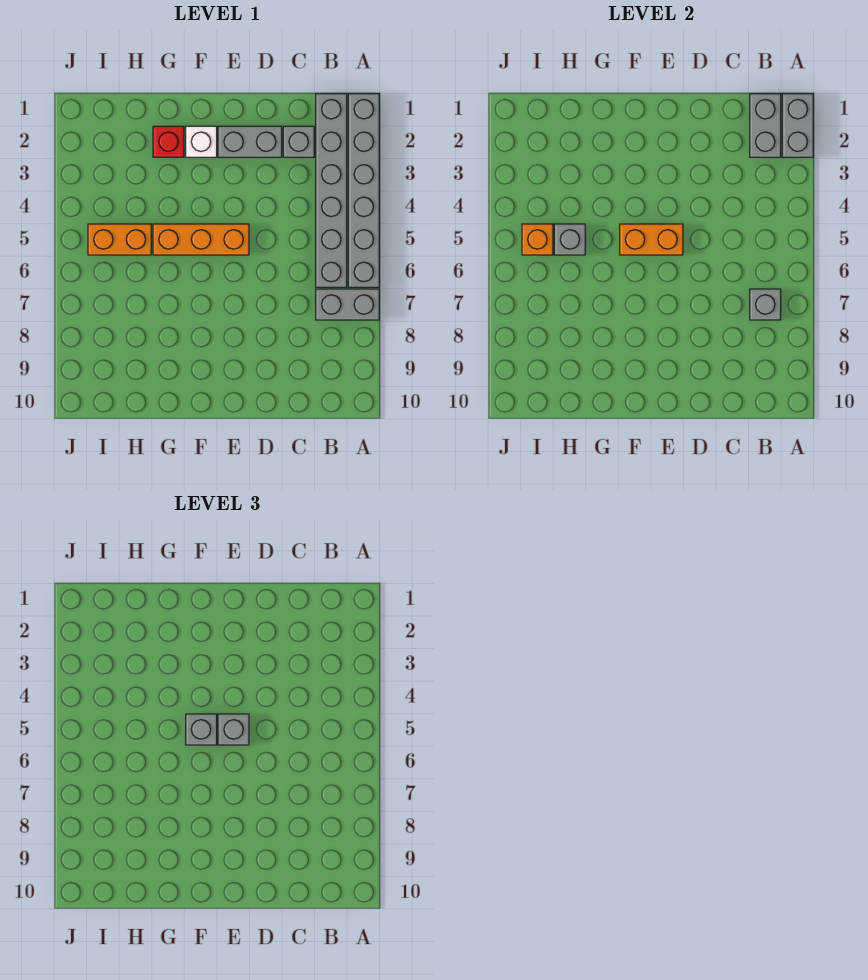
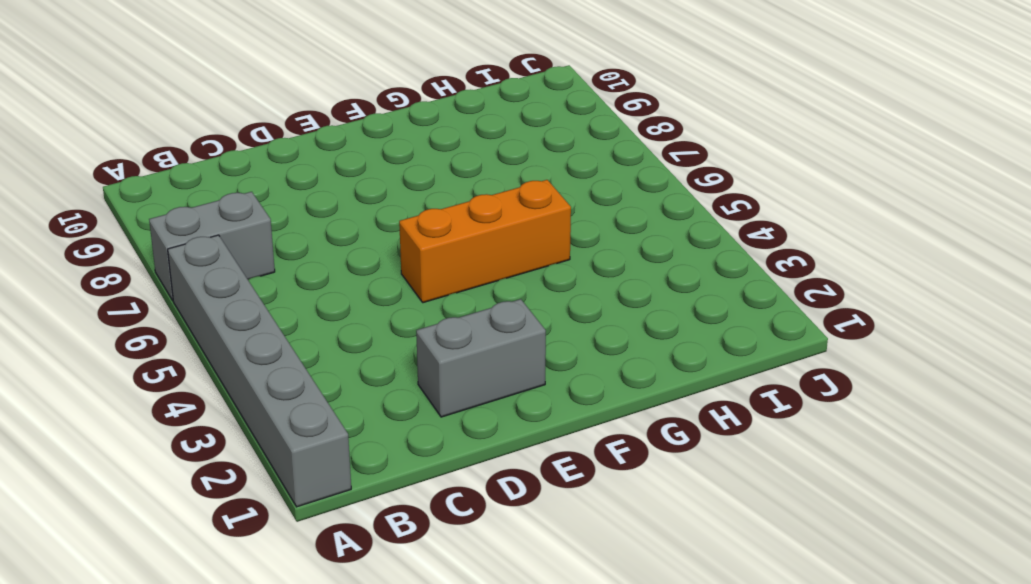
none -> grey brick B1:B6 level 1
none -> grey brick C2 level 1
none -> white brick F2 level 1

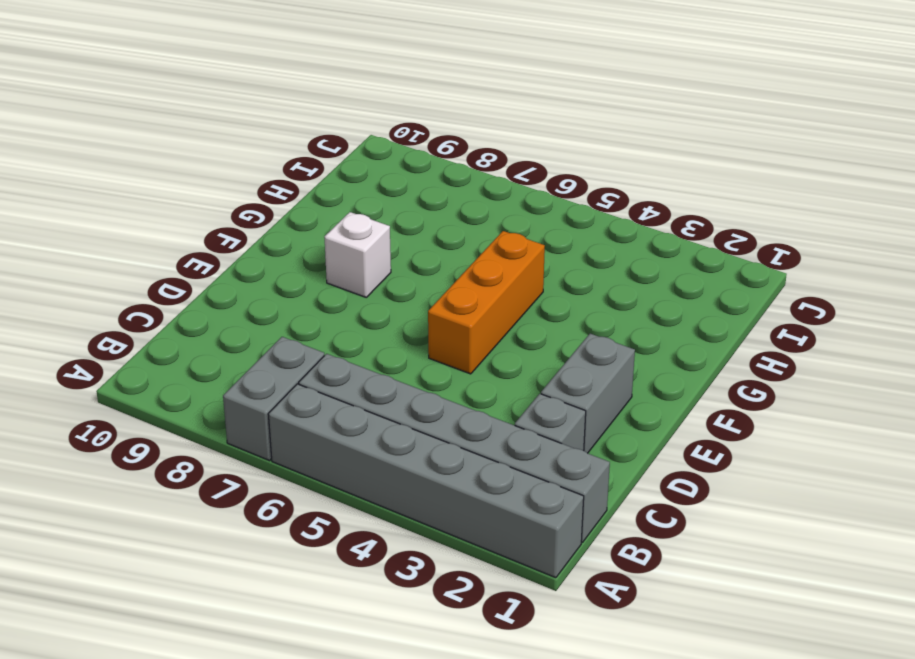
white brick F8 level 1 -> white brick F2 level 1
none -> red brick G2 level 1
none -> orange brick H5:I5 level 1
none -> grey brick A1:A2 level 2

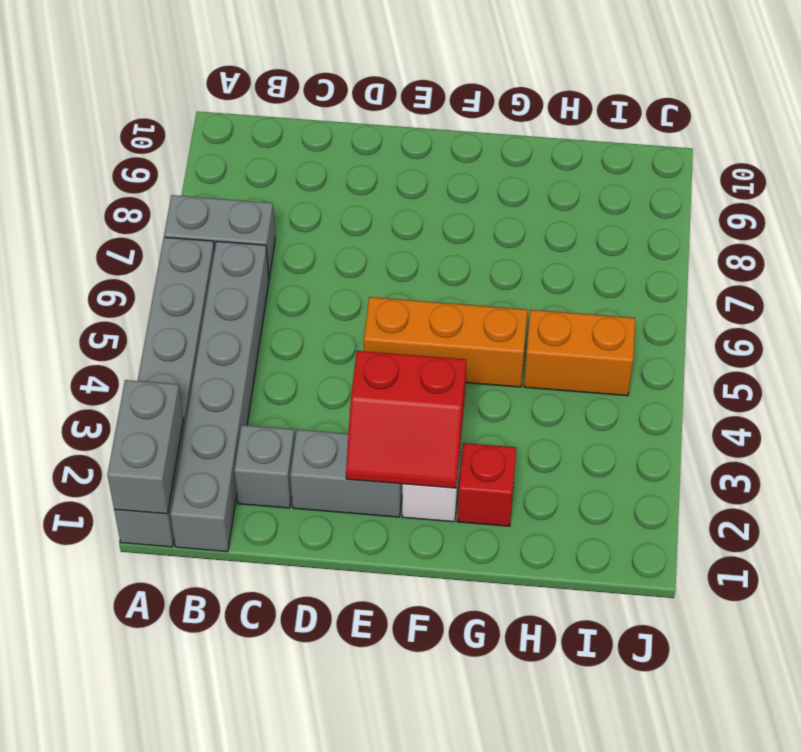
red slope E2:F3 level 2 top 3 -> none
none -> grey brick B1:B2 level 2
none -> grey brick B7 level 2
none -> orange brick E5:F5 level 2

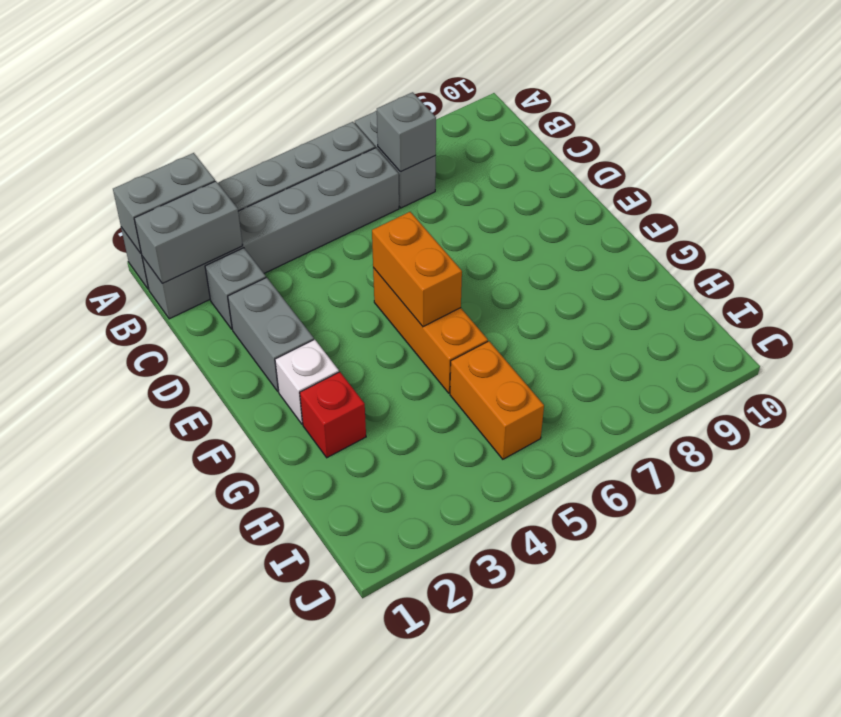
none -> grey brick H5 level 2
none -> orange brick I5 level 2
none -> grey brick E5 level 3

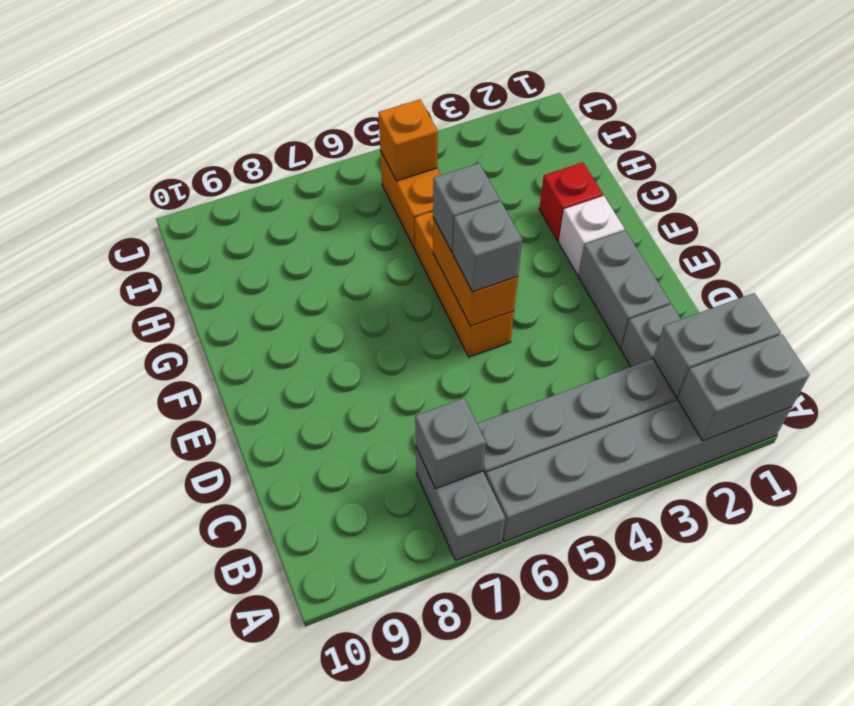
none -> grey brick H5 level 2

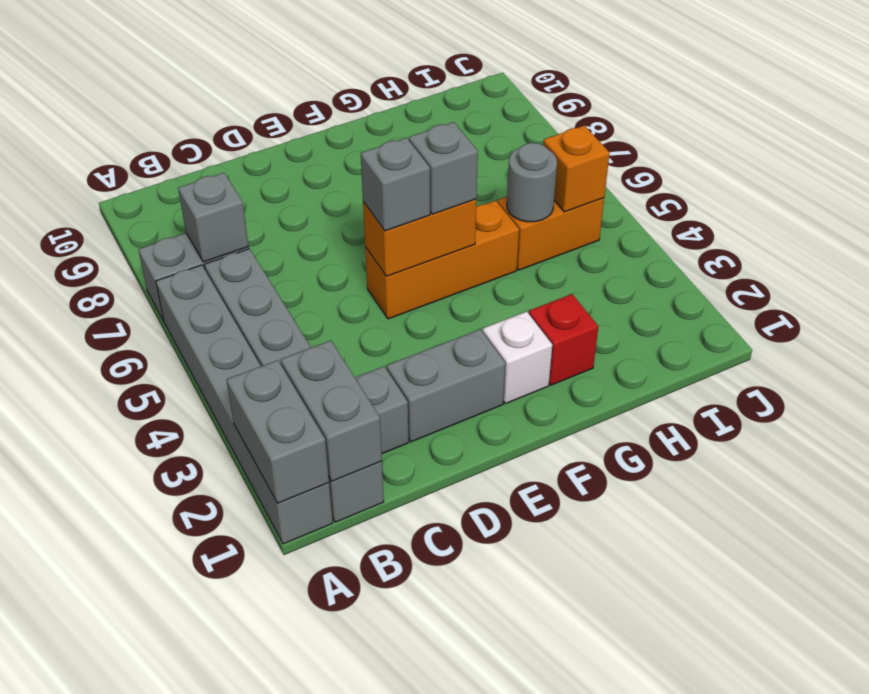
grey round brick H5 level 2 -> grey brick H5 level 2

